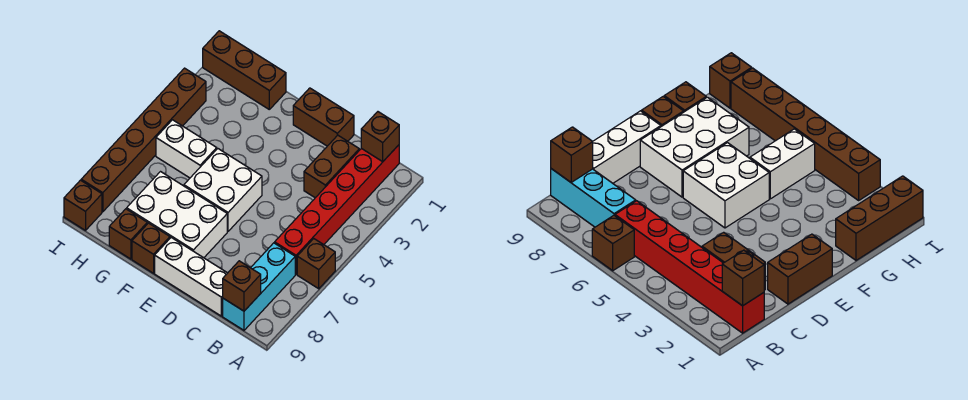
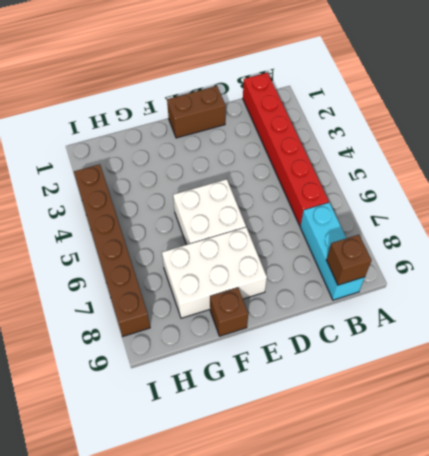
none -> brown brick A6 level 1
none -> brown brick C2:C3 level 1
none -> white brick C9:E9 level 1

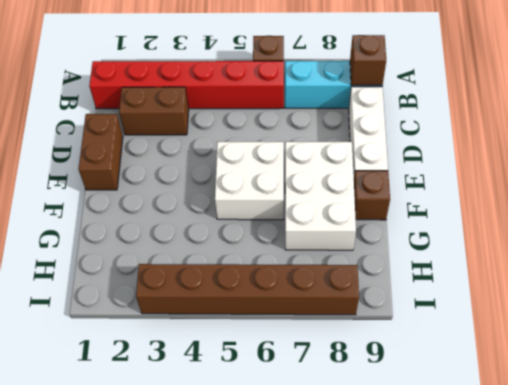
none -> brown brick G1:I1 level 1
none -> white brick G5:H5 level 1
none -> brown brick G9 level 1

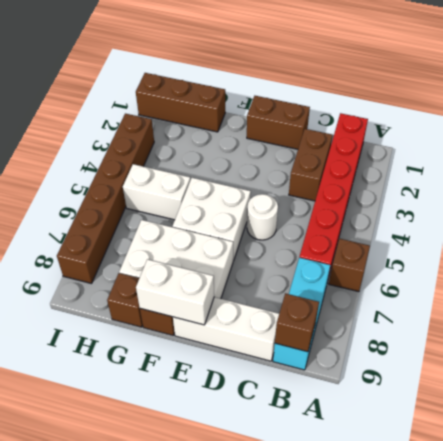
white round brick D5 level 1 -> none
white brick E9:F9 level 2 -> none
none -> brown brick I9 level 1
none -> brown brick B1 level 2

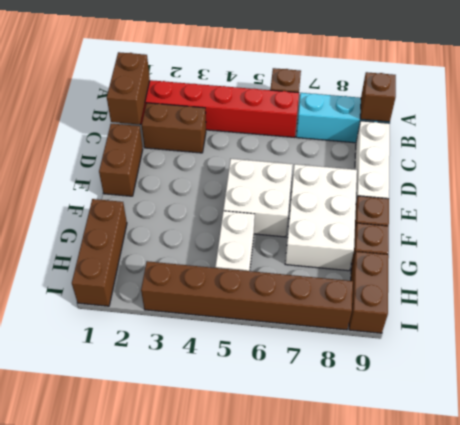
brown brick B1:C1 level 2 -> brown brick B1 level 2
brown brick H9:I9 level 1 -> brown brick I9 level 1

